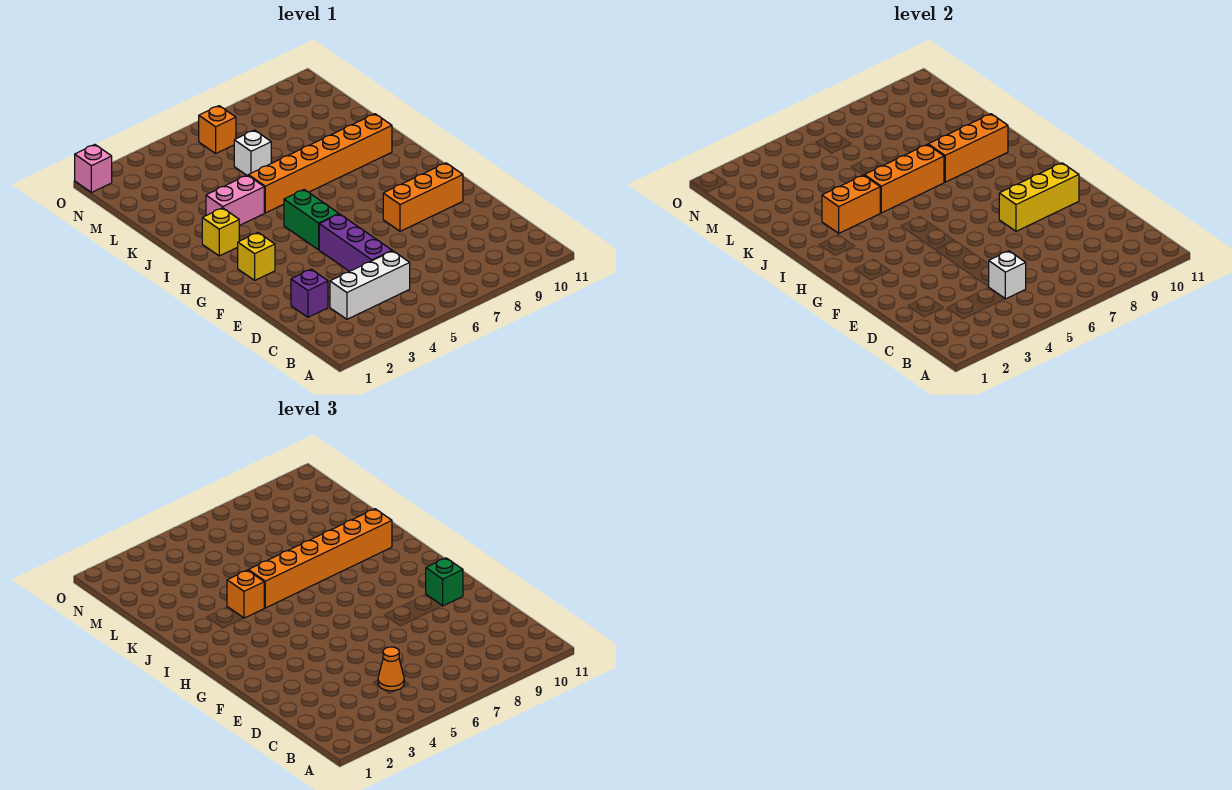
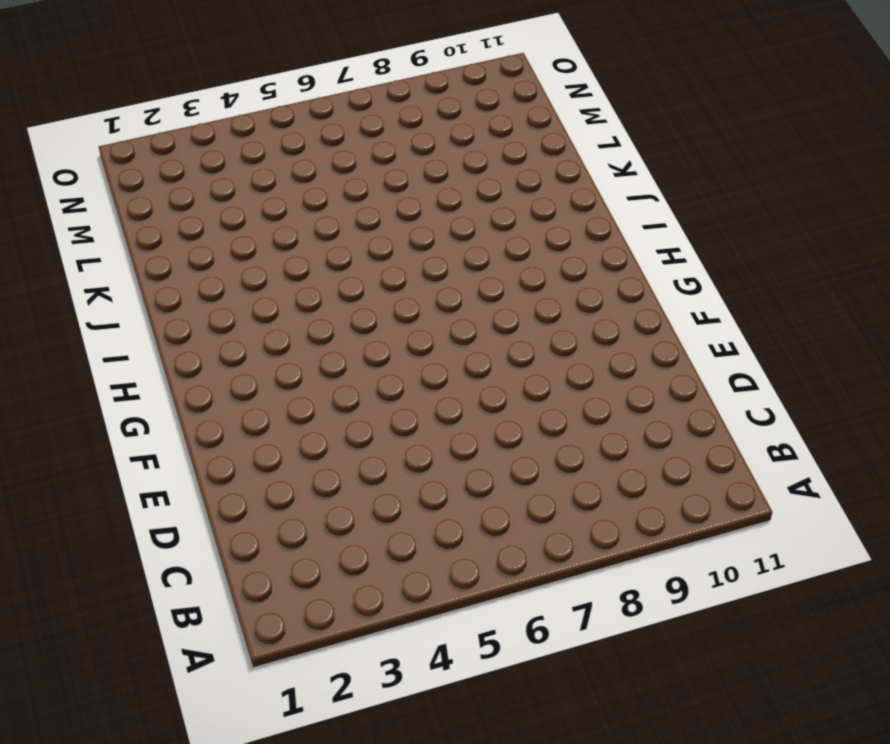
none -> white brick C3:C5 level 1
none -> purple brick D2 level 1
none -> purple brick D5:F5 level 1

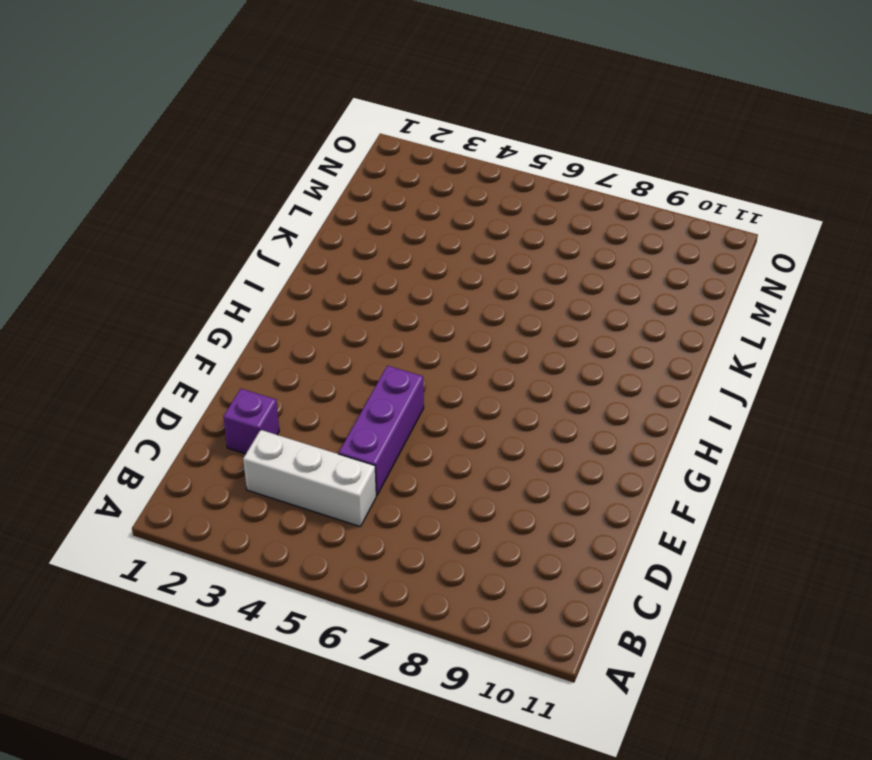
none -> orange brick F8:F10 level 1
none -> yellow brick G2 level 1
none -> green brick G5:H5 level 1

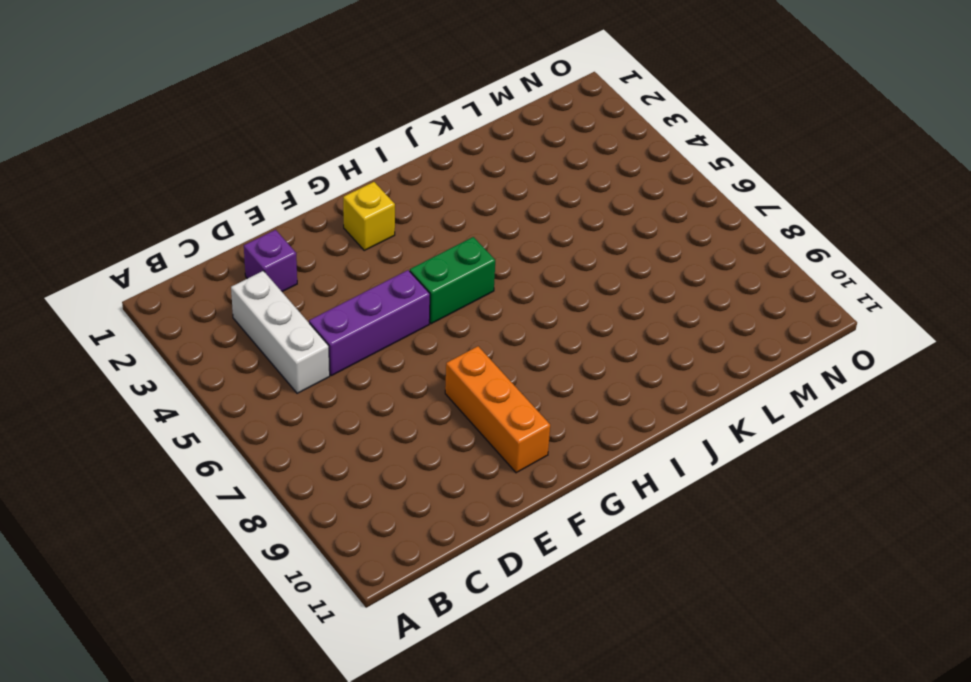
none -> yellow brick I2 level 1
none -> pink brick J3:J4 level 1
none -> orange brick J5:J10 level 1

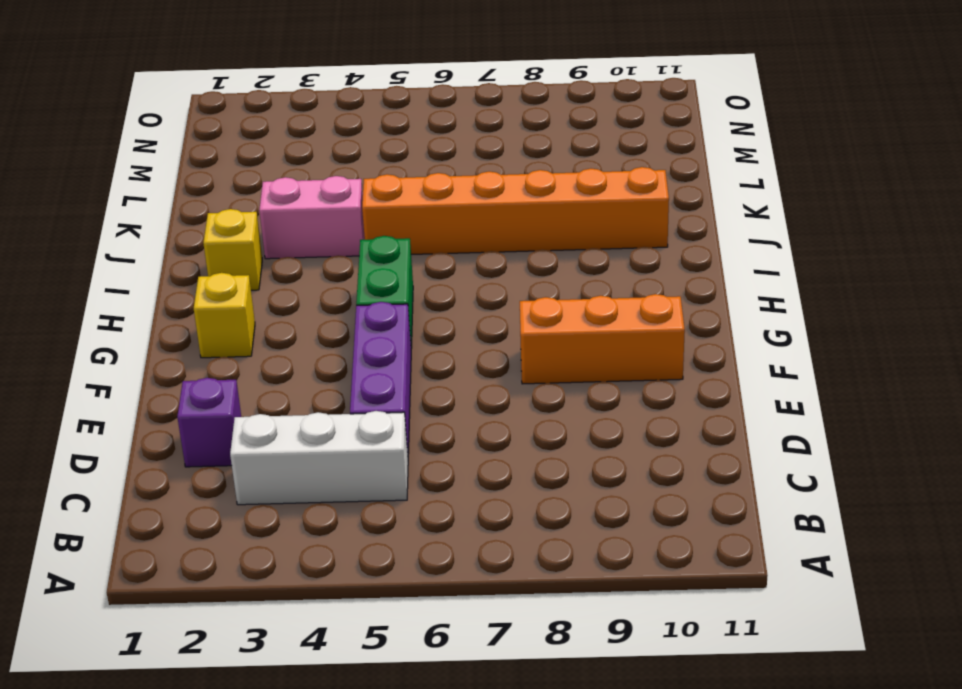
none -> white brick L6 level 1
none -> orange brick N6 level 1
none -> pink brick O1 level 1

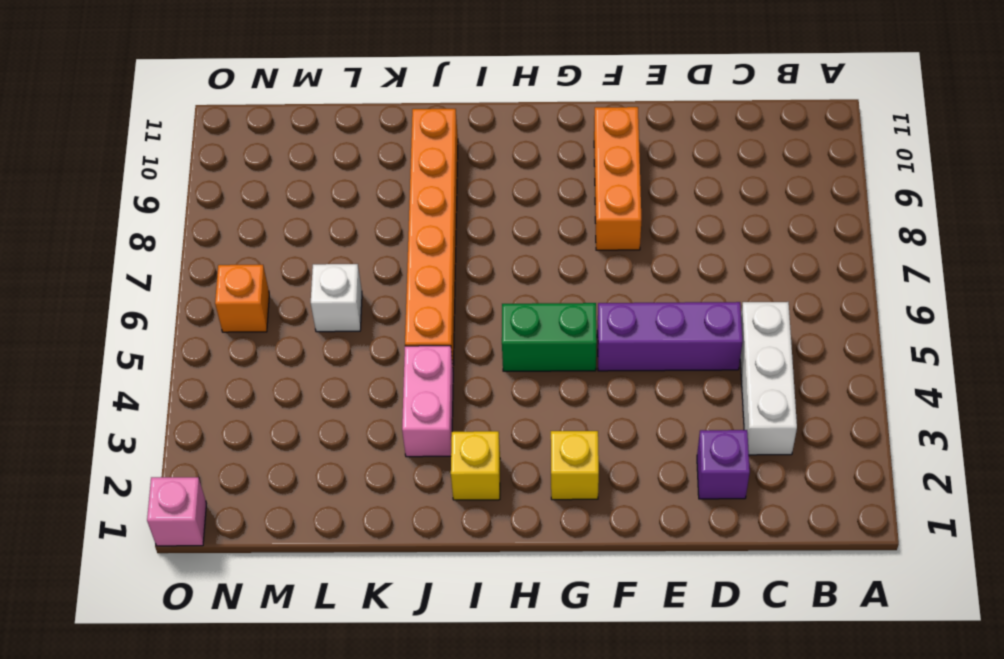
none -> white brick C5 level 2
none -> yellow brick F8:F10 level 2
none -> orange brick J3:J4 level 2

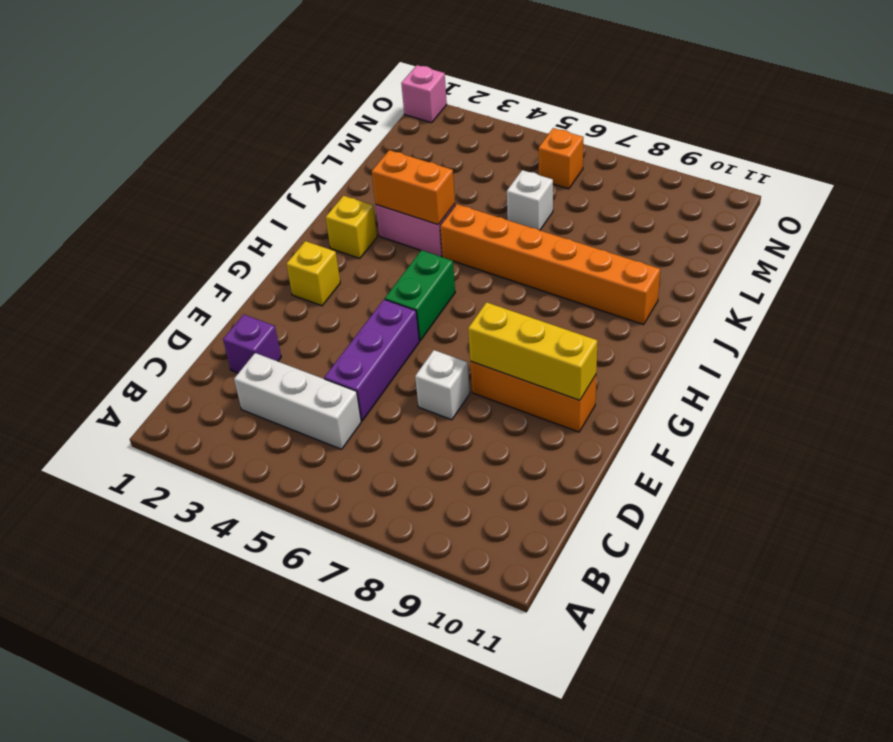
white brick E7 level 1 -> white brick C5 level 2
none -> orange brick J5:J7 level 2
none -> orange brick J8:J10 level 2
none -> orange cone C5 level 3

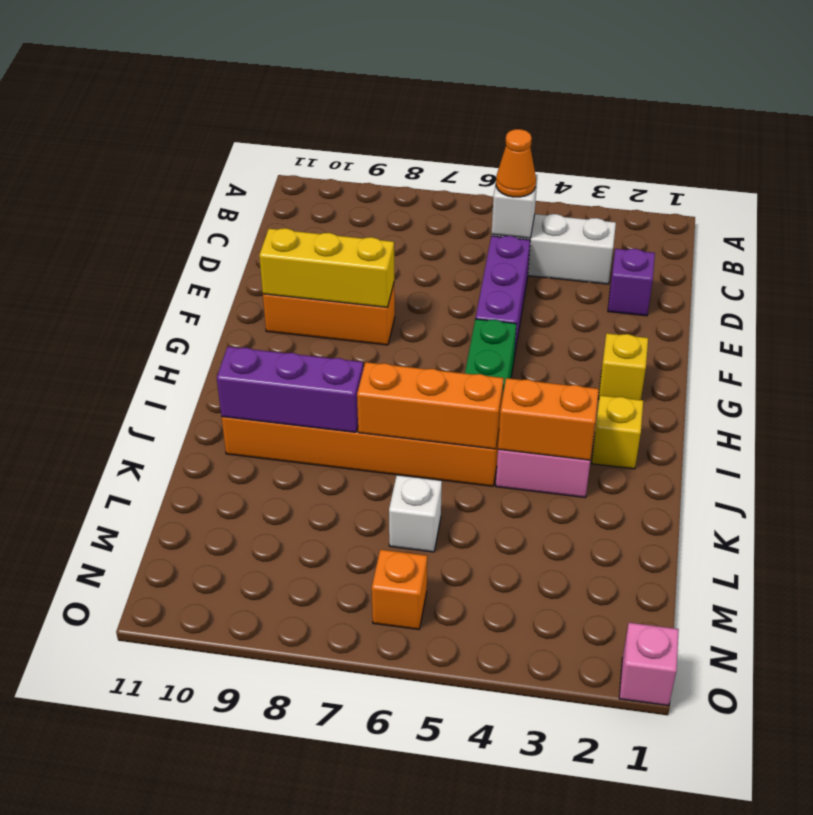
purple brick J8:J10 level 2 -> orange brick J8:J10 level 2
none -> green brick F10 level 3
none -> orange brick J4 level 3
none -> orange brick J5:J10 level 3

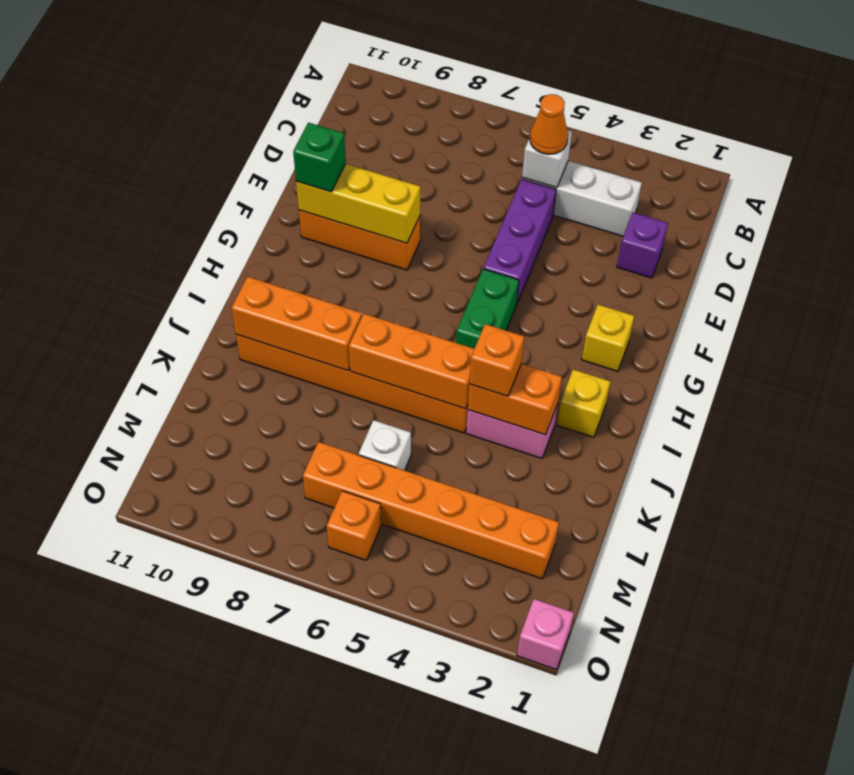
orange brick M2:M7 level 1 -> orange brick J5:J10 level 3

